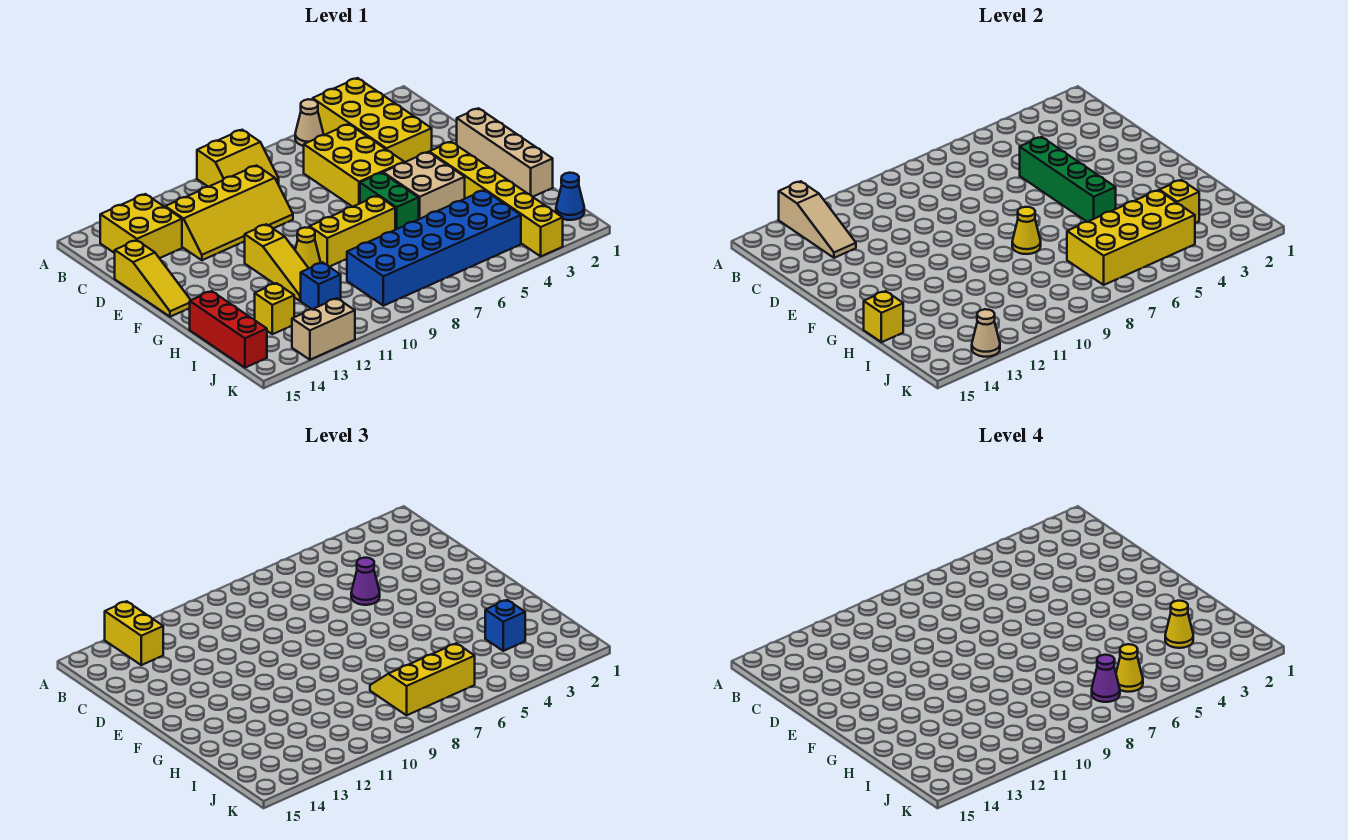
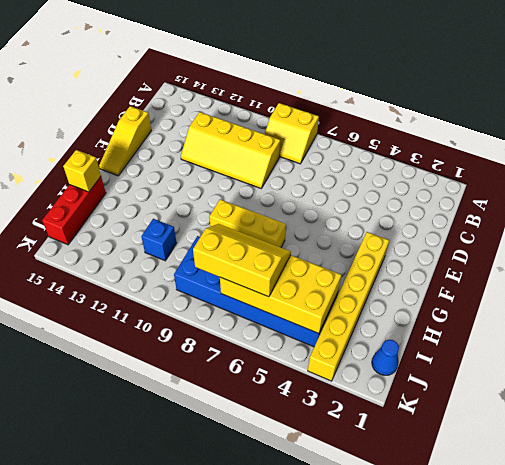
none -> yellow brick A3:D4 level 1
none -> tan cone A5 level 1
none -> yellow brick B13:C14 level 1
none -> yellow brick C5:E6 level 1

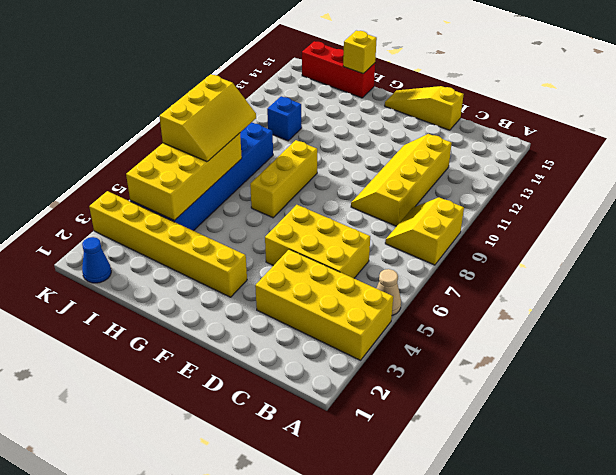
none -> yellow brick B13:C14 level 1
none -> tan brick E1:H1 level 1
none -> tan brick F4:G5 level 1
none -> green brick F6:G6 level 1

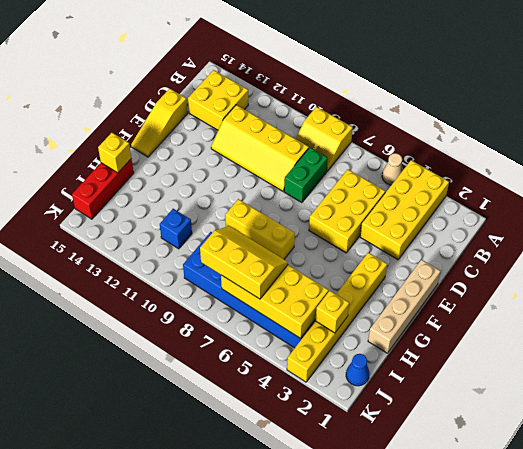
green brick C8:D8 level 1 -> green brick F6:G6 level 1
none -> tan brick F4:G5 level 1
none -> yellow slope F11:H11 level 1 top F
none -> yellow cone G10 level 1
none -> yellow brick I13 level 1

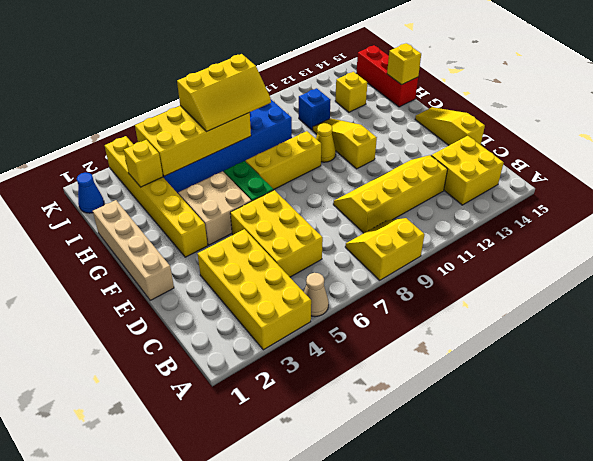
none -> tan brick K12:K13 level 1
none -> tan slope A13:C13 level 2 top A
none -> green brick D5:G5 level 2
none -> yellow cone G8 level 2

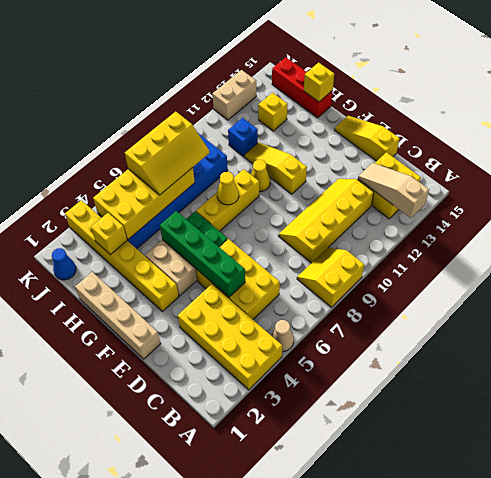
none -> tan cone K13 level 2
none -> yellow brick A13:B13 level 3
none -> purple cone D5 level 3
none -> blue brick I3 level 3

